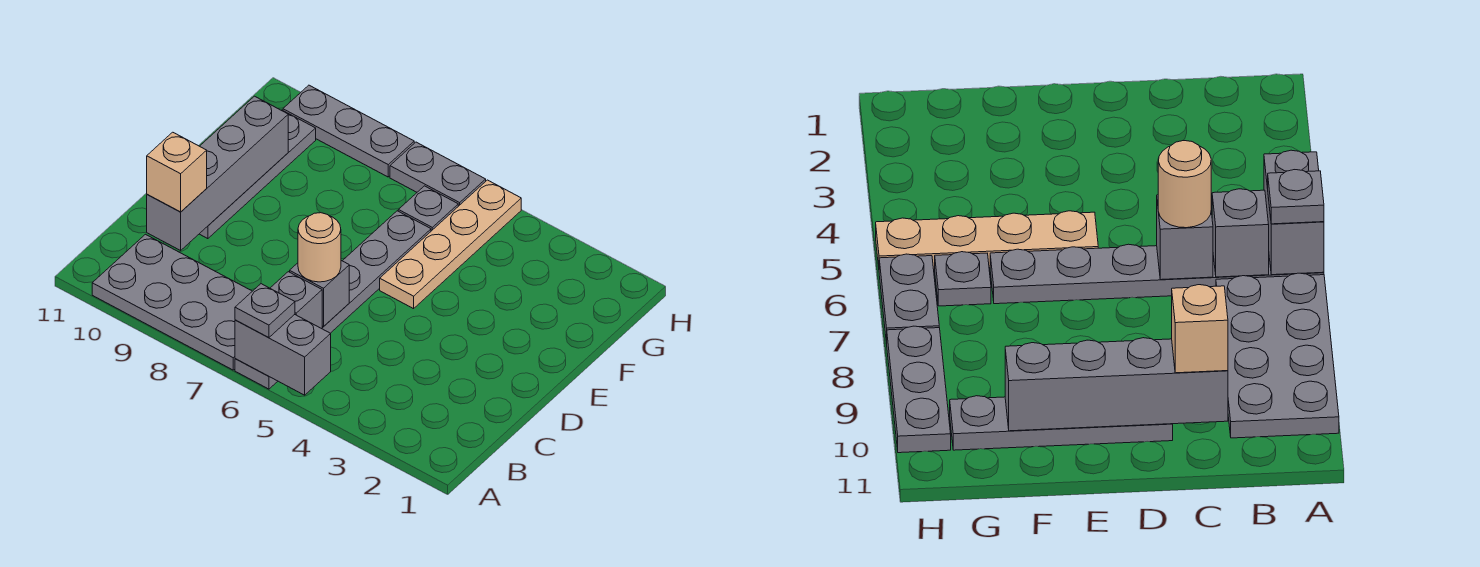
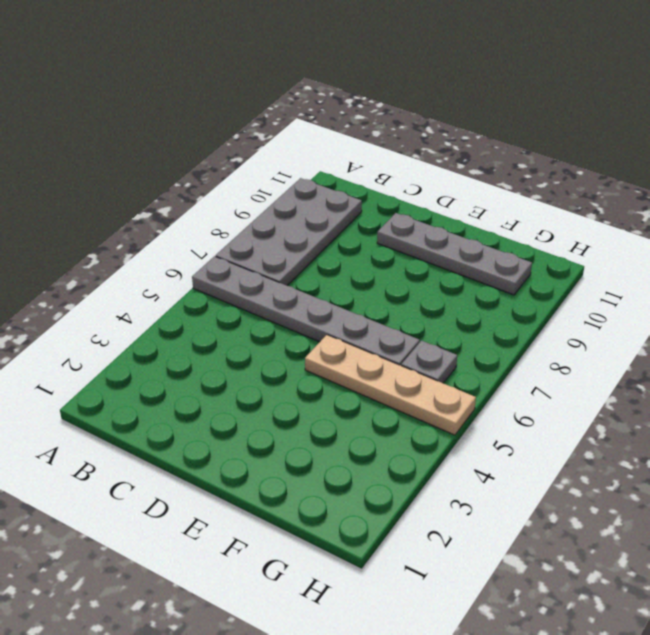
none -> grey plate H6:H7 level 1
none -> grey plate H8:H10 level 1
none -> grey brick A5:A6 level 2

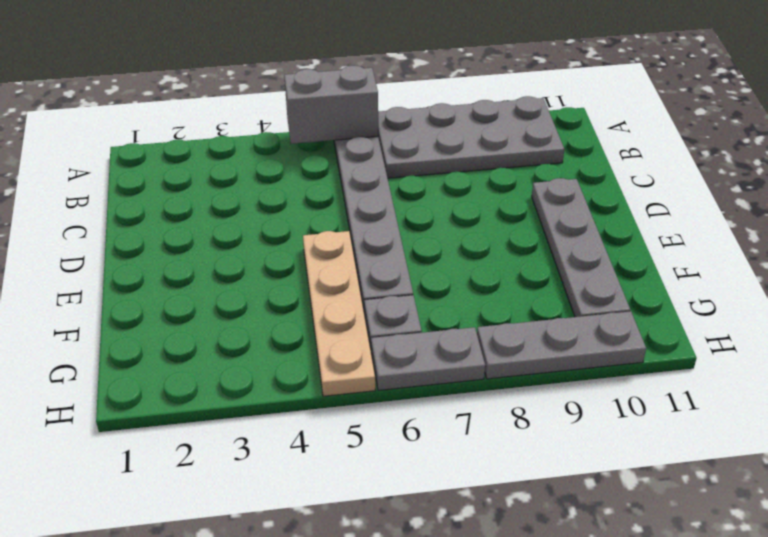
none -> grey brick B6 level 2
none -> grey brick C6 level 2
none -> grey brick C10:F10 level 2

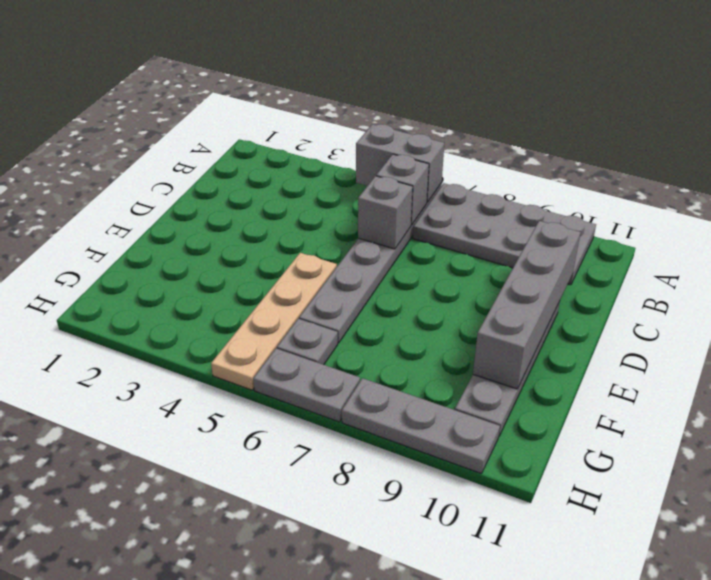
none -> grey plate A6 level 3
none -> tan round brick C6 level 3
none -> tan brick C10 level 3

